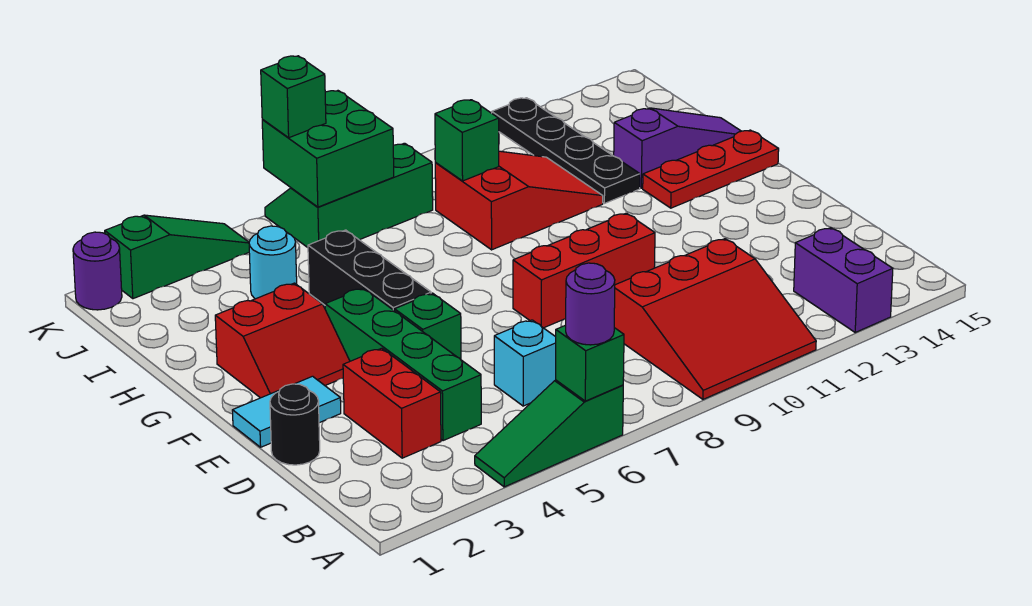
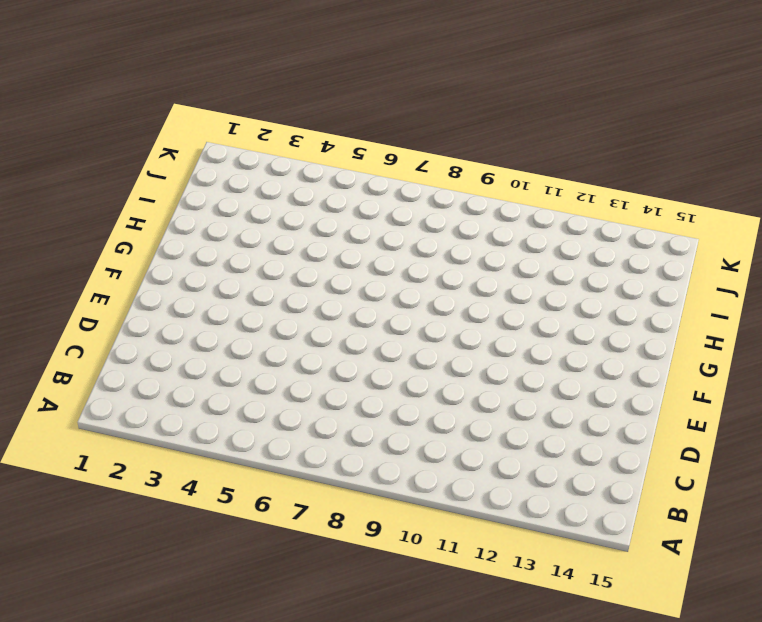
none -> green slope A4:A6 level 1 top 6
none -> red slope A9:C11 level 1 top C
none -> purple brick A13:B13 level 1

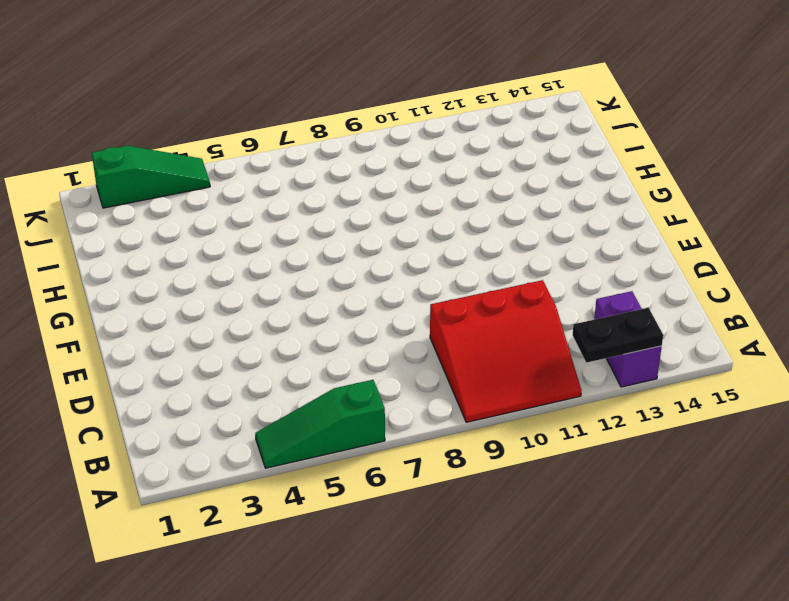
black plate A12:A13 level 2 -> none
none -> red brick C3:D3 level 1
none -> green brick C4:F4 level 1
none -> cyan brick C6 level 1

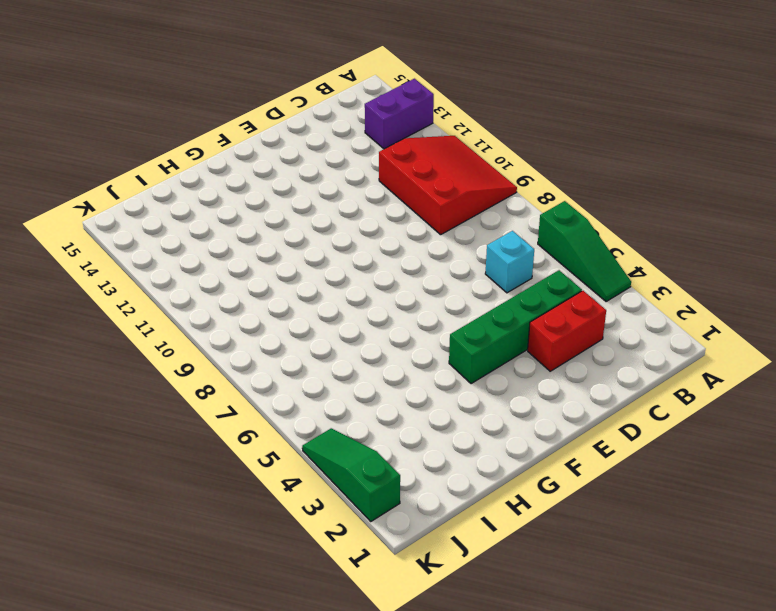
none -> black round brick D1 level 1
none -> cyan tile E1:E2 level 1
none -> green brick E5 level 1

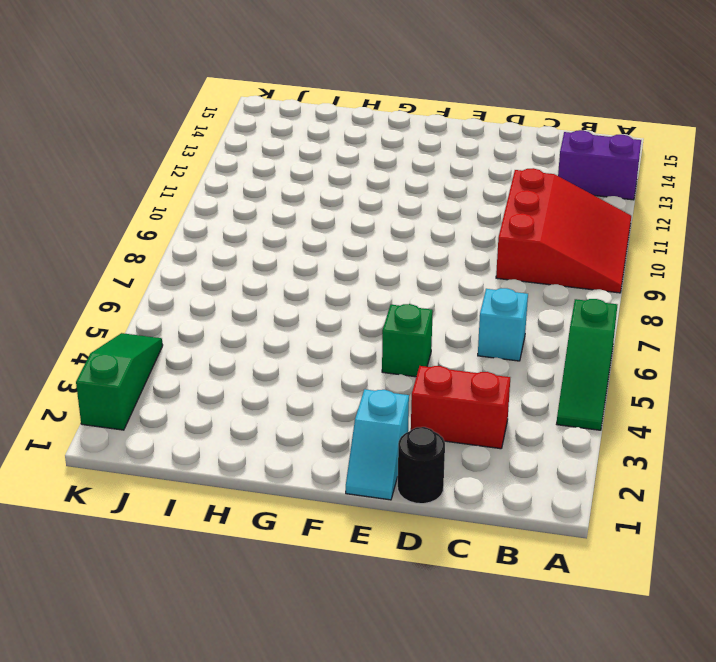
cyan slope E1:E2 level 1 top 2 -> cyan tile E1:E2 level 1
none -> green brick C4:F4 level 1
none -> red brick E8:E10 level 1
none -> red slope F2:G3 level 1 top G

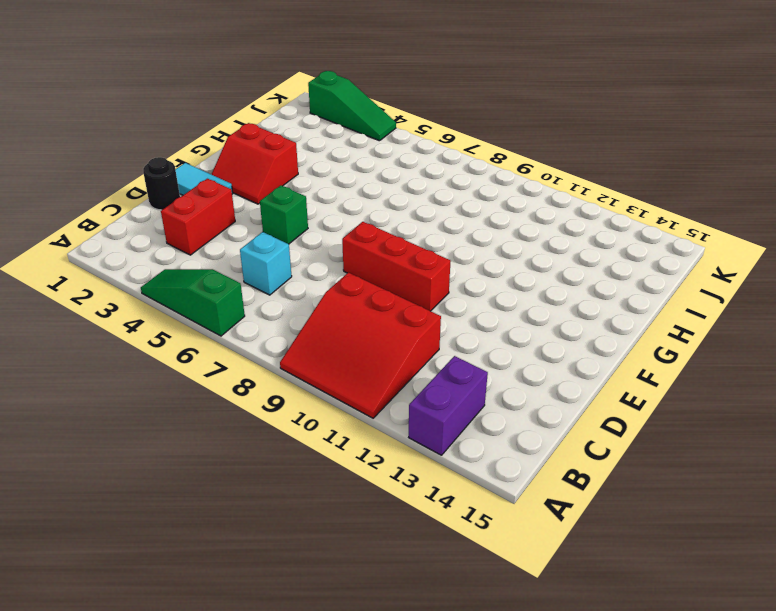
none -> green brick C4:F4 level 1
none -> black brick F5:H5 level 1
none -> red plate G13:G15 level 1

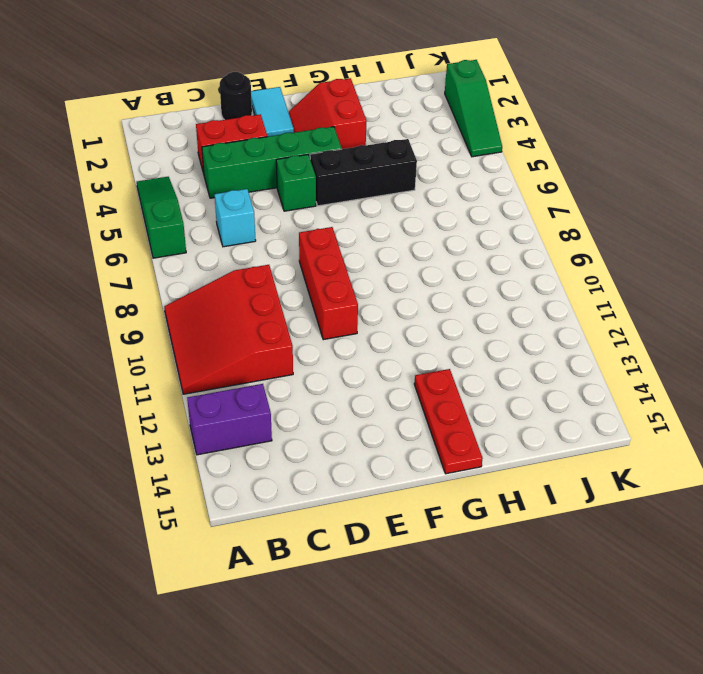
none -> red slope H9:I11 level 1 top 9
none -> black plate H12:K12 level 1
none -> purple slope H13:H15 level 1 top 13

